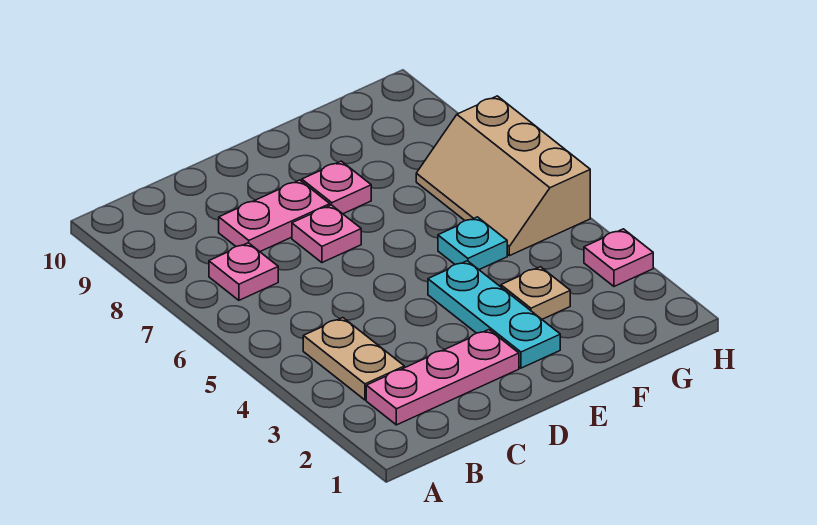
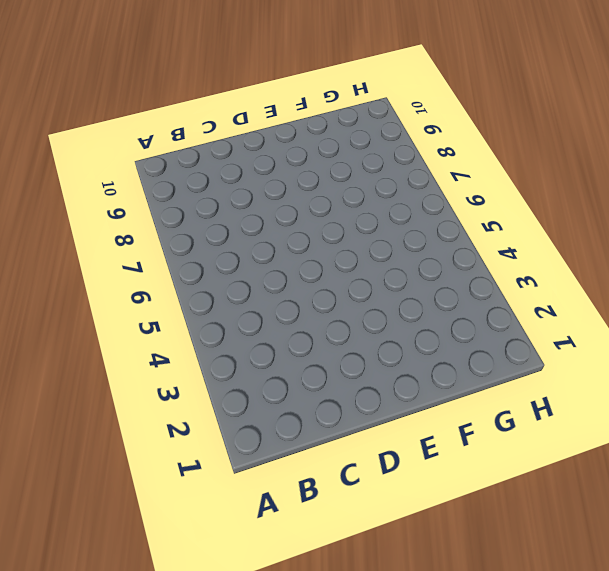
none -> pink plate B2:D2 level 1
none -> tan plate B3:B4 level 1

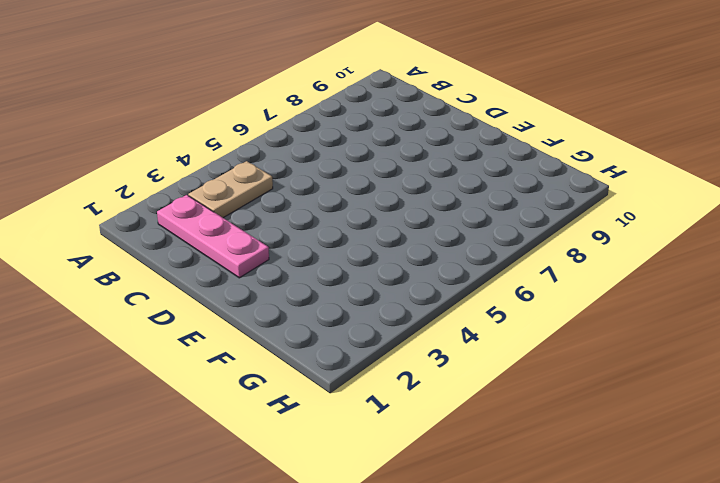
none -> pink plate B7 level 1
none -> pink plate C8:D8 level 1

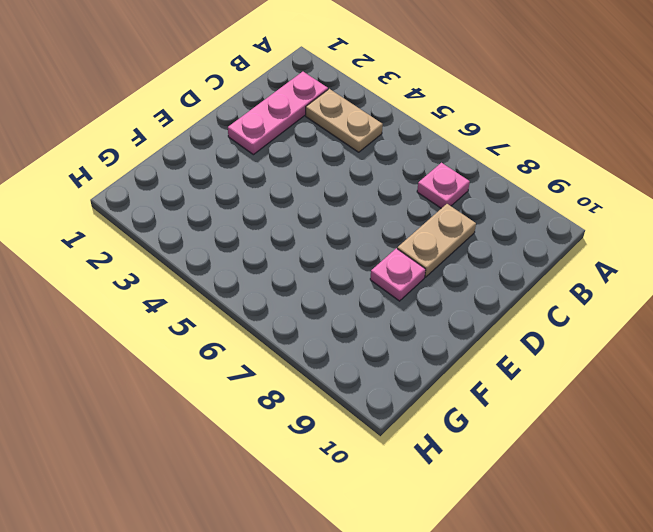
tan plate C8:D8 level 1 -> pink plate C8:D8 level 1
none -> pink plate D7 level 1
none -> cyan plate E2:E4 level 1

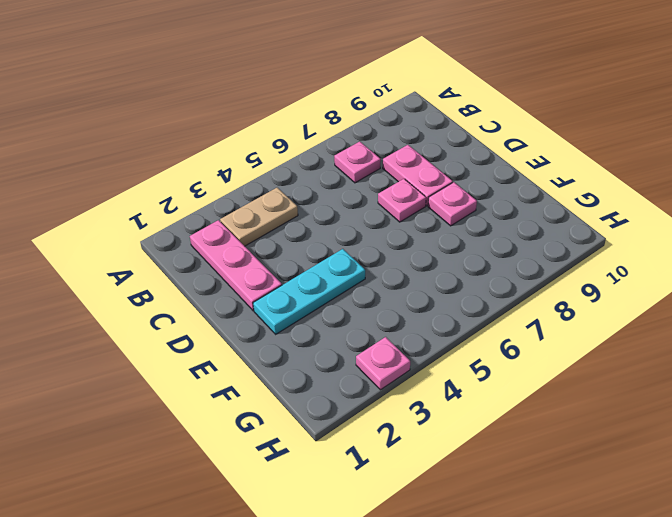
none -> tan plate F3 level 1
none -> cyan plate F5 level 1

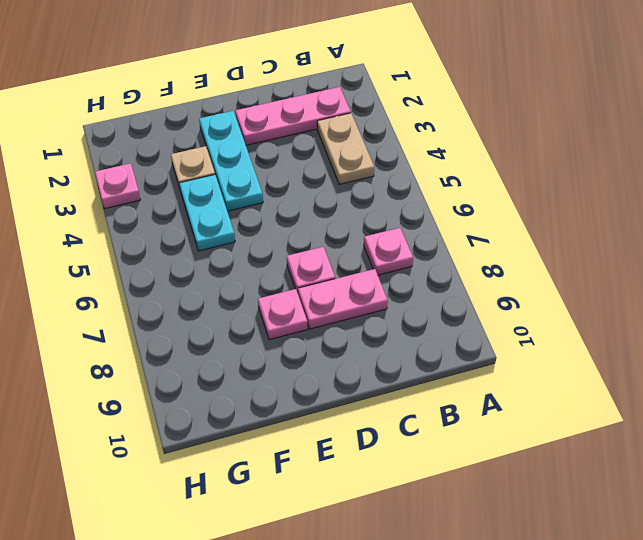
cyan plate F4:F5 level 1 -> cyan plate F5 level 1
none -> tan slope G5:H7 level 1 top H

